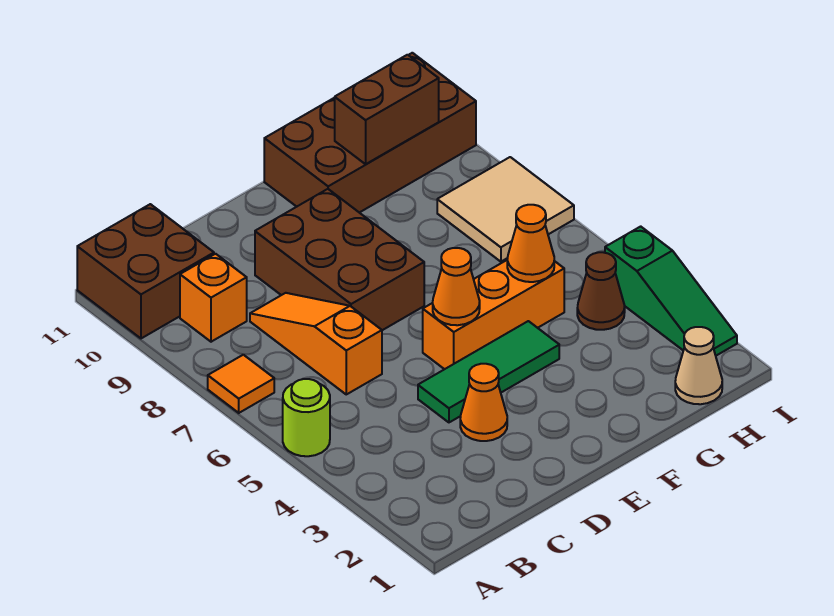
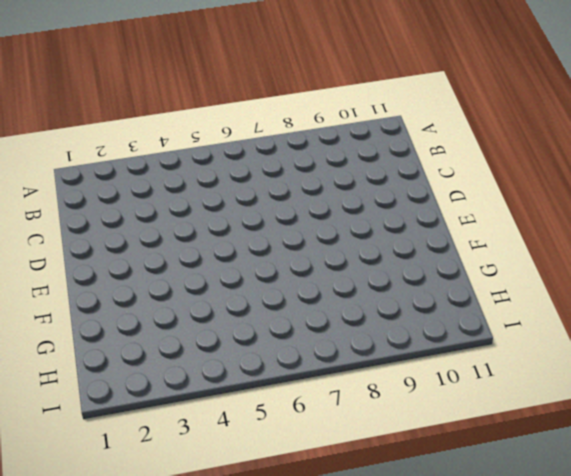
none -> lime round brick A5 level 1
none -> orange tile A7 level 1
none -> brown brick A10:B11 level 1

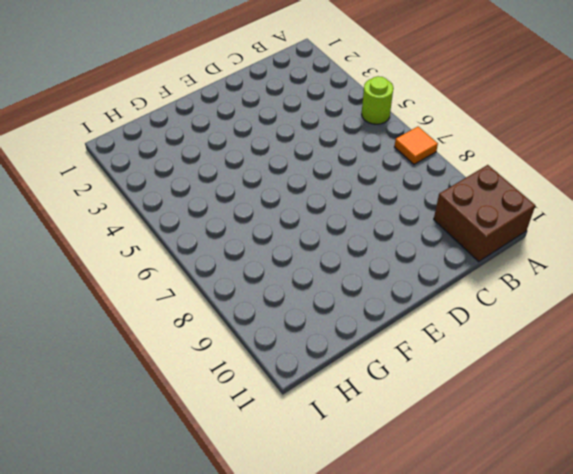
none -> orange brick B9 level 1
none -> orange slope C6:C8 level 1 top 6
none -> orange cone D3 level 1

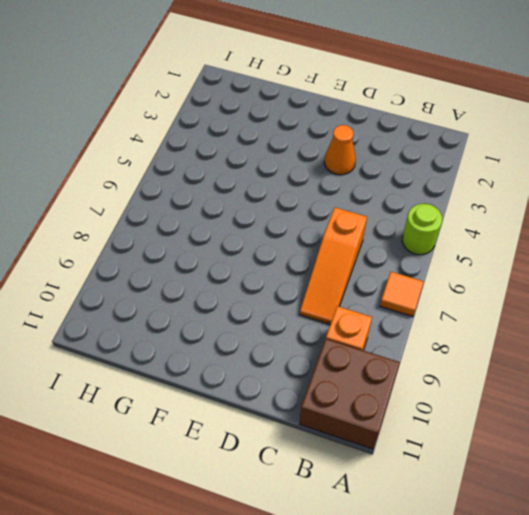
none -> green tile D4:F4 level 1
none -> brown brick D7:E9 level 1
none -> orange brick E5:G5 level 1

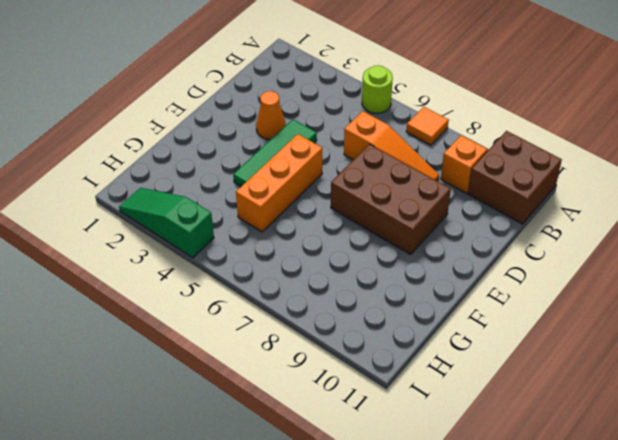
none -> brown brick F10:I11 level 1
none -> tan cone H1 level 1
none -> brown cone H4 level 1

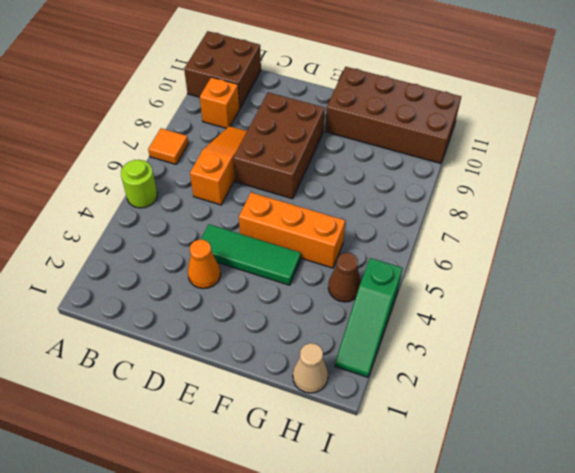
none -> tan tile H7:I8 level 1
none -> orange cone E5 level 2
none -> orange cone G5 level 2

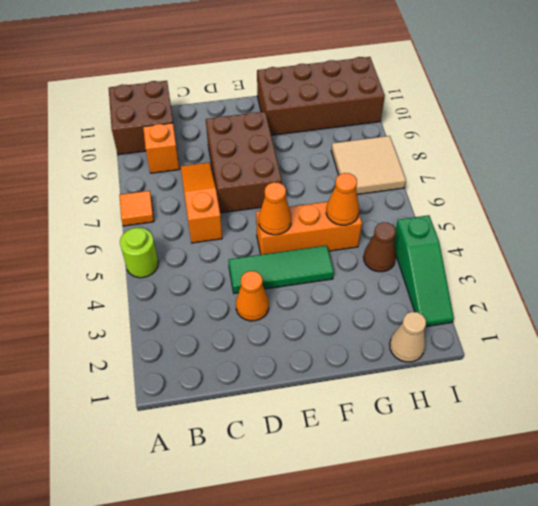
none -> brown brick G10:H10 level 2

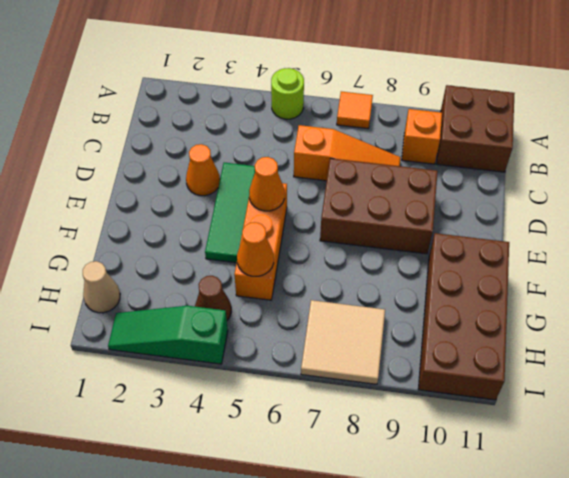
none -> brown brick G10:H10 level 2

